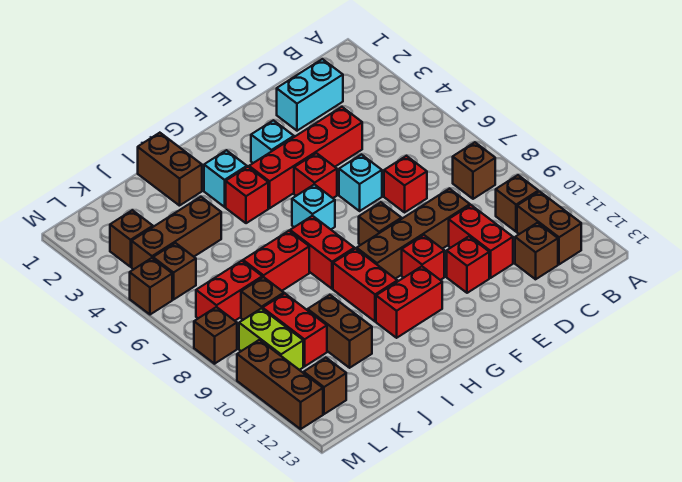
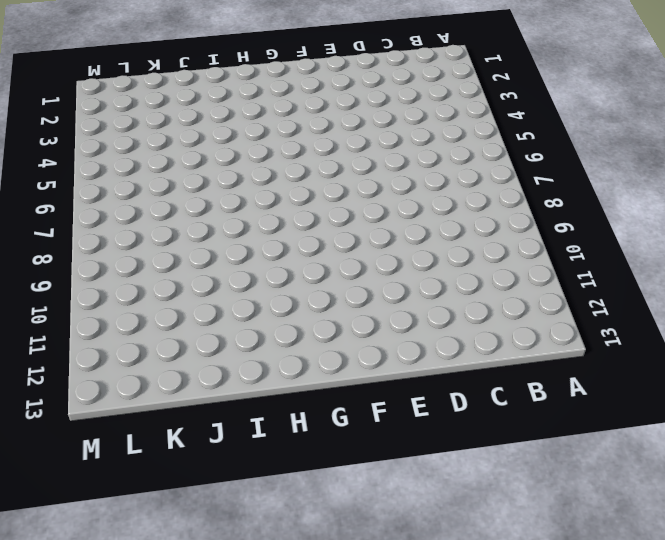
none -> brown brick B8 level 1
none -> brown brick B10 level 1
none -> brown brick B11:B12 level 1
none -> cyan brick C2:D2 level 1

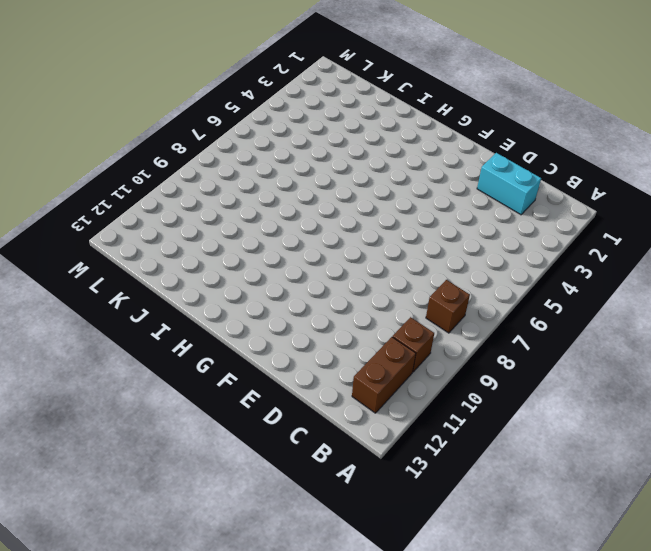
none -> brown brick C12 level 1
none -> red brick D4:G4 level 1
none -> red brick D7 level 1
none -> brown brick D9:G9 level 1

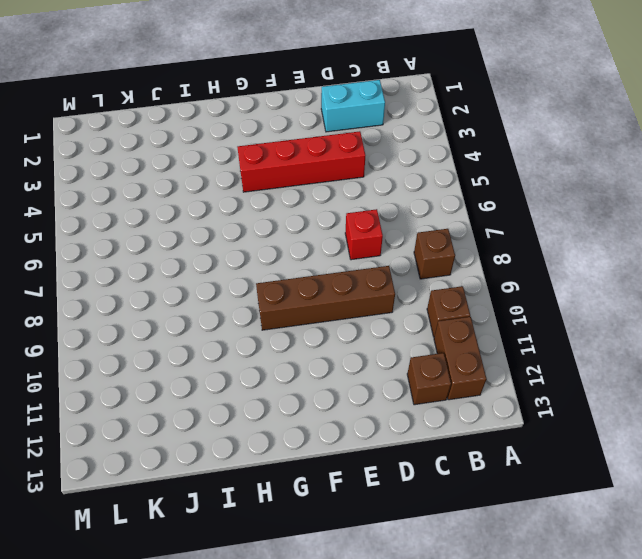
none -> red brick D10:D11 level 1
none -> cyan brick E6 level 1
none -> red brick E11 level 1
none -> cyan brick F3 level 1

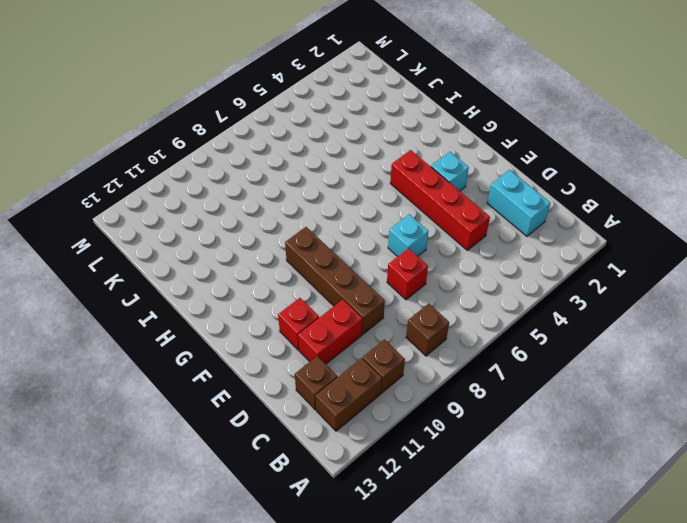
none -> red brick F5 level 1
none -> brown brick F8 level 1
none -> red brick F10 level 1
none -> cyan brick G6 level 1

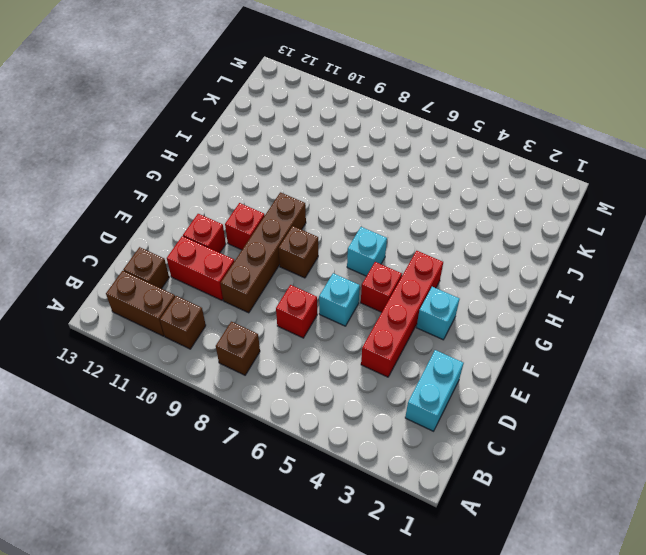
none -> red brick G11:H11 level 1
none -> cyan brick H3 level 1
none -> red brick H4 level 1
none -> red brick H7:H8 level 1

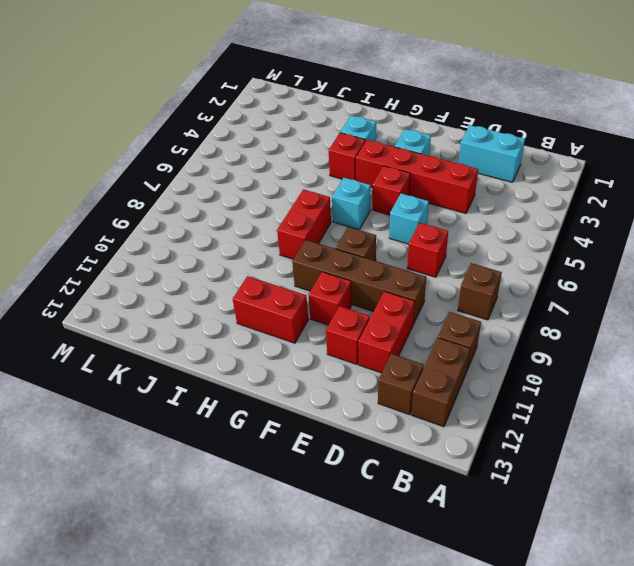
none -> red brick H9:H10 level 1
none -> brown brick I1:I2 level 1
none -> red brick I7:J7 level 1
none -> brown brick J4:L4 level 1

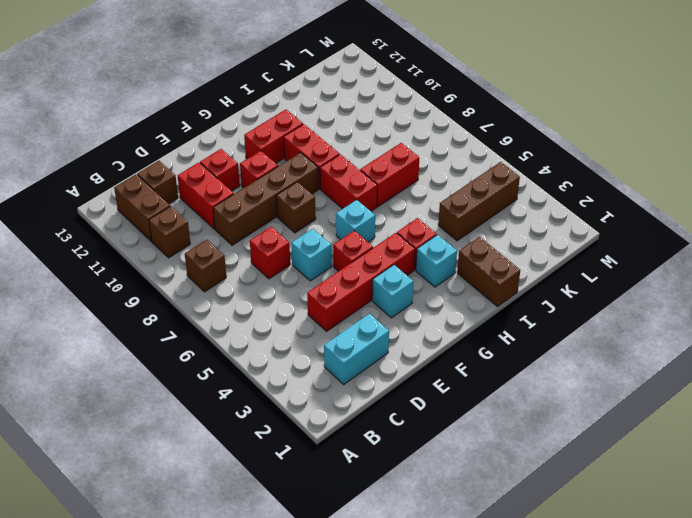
none -> brown brick J10:J11 level 1
none -> red brick K7:L7 level 1
none -> brown brick K8 level 1
none -> red brick K9:K10 level 1

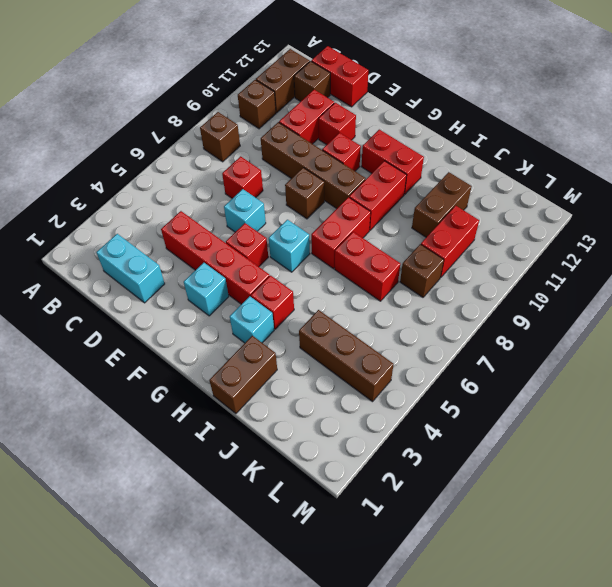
red brick C13:D13 level 1 -> red brick K7:L7 level 1
none -> brown brick L3 level 1
none -> brown brick L5 level 1
none -> lime brick L9:L10 level 1
none -> brown brick L12 level 1

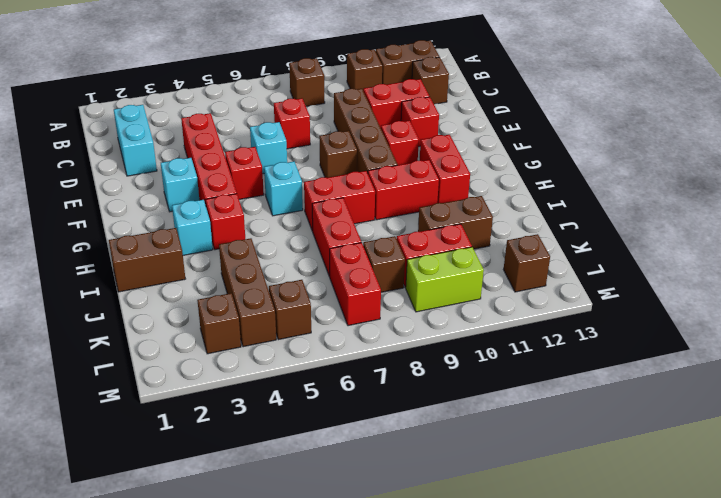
none -> brown brick M5 level 1
none -> brown brick M8 level 1
none -> brown brick M10:M12 level 1

